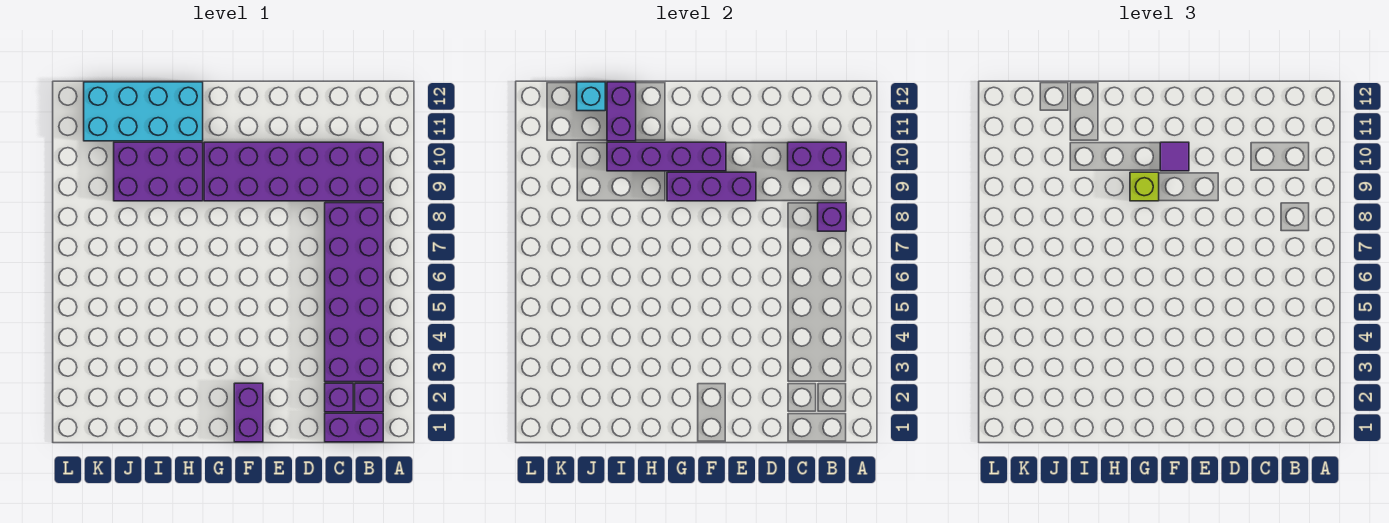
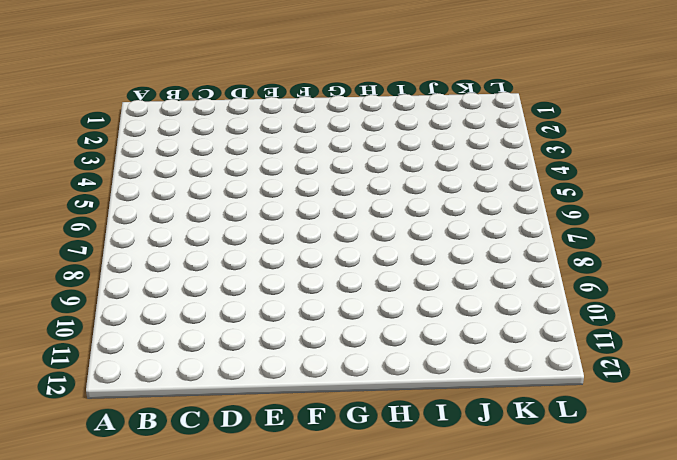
none -> purple brick B1:C1 level 1
none -> purple brick B2 level 1
none -> purple brick B3:C8 level 1

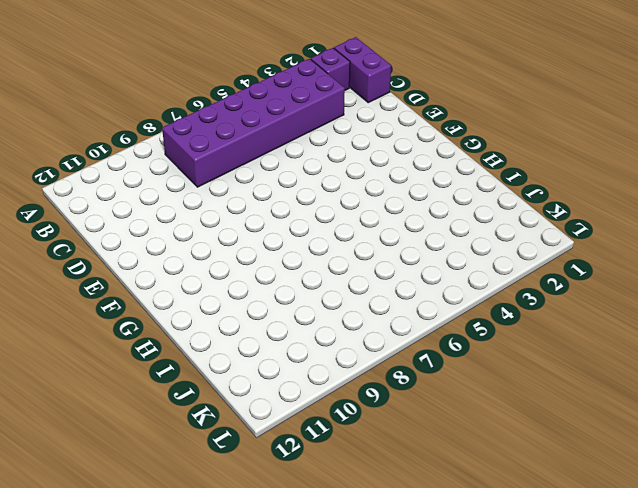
none -> purple brick B9:G10 level 1
none -> purple brick C2 level 1
none -> purple brick F1:F2 level 1

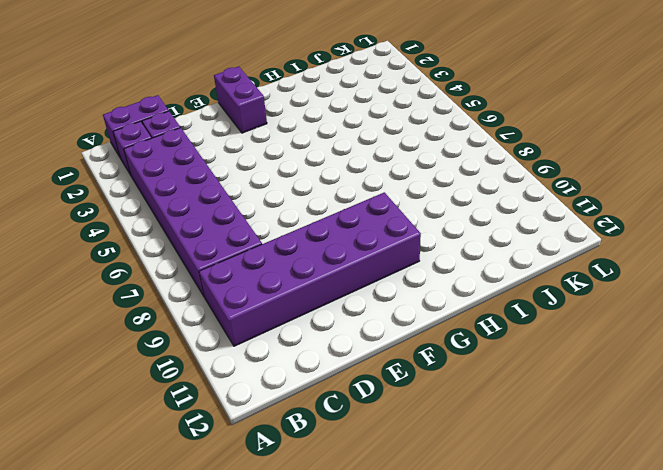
none -> purple brick H9:J10 level 1
none -> cyan brick H11:K12 level 1
none -> purple brick B8 level 2

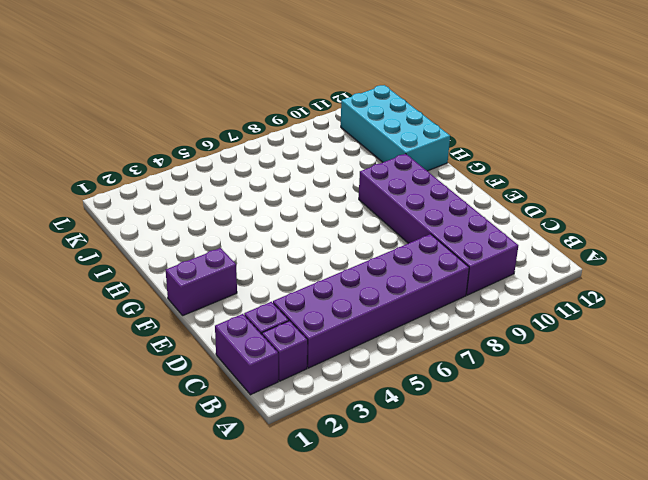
none -> purple brick H9:J10 level 1
none -> purple brick B8 level 2
none -> purple brick B10:C10 level 2

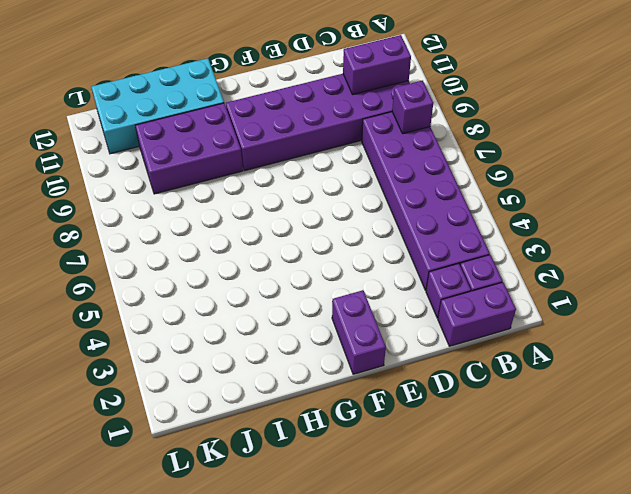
none -> purple brick E9:G9 level 2
none -> purple brick F10:I10 level 2
none -> purple brick I11:I12 level 2

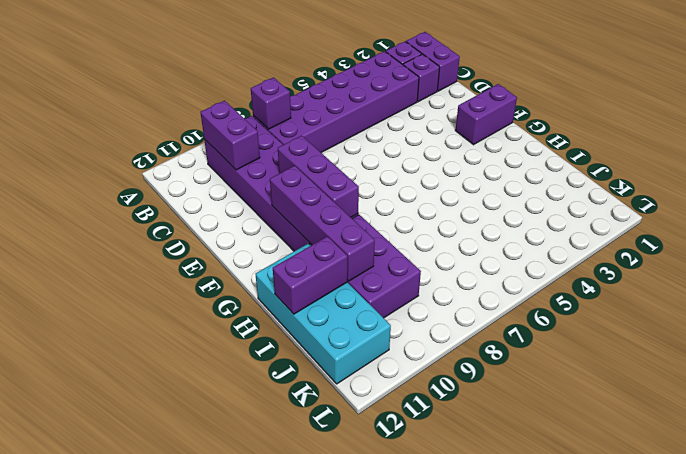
none -> cyan brick J12 level 2
none -> purple tile F10 level 3
none -> lime brick G9 level 3

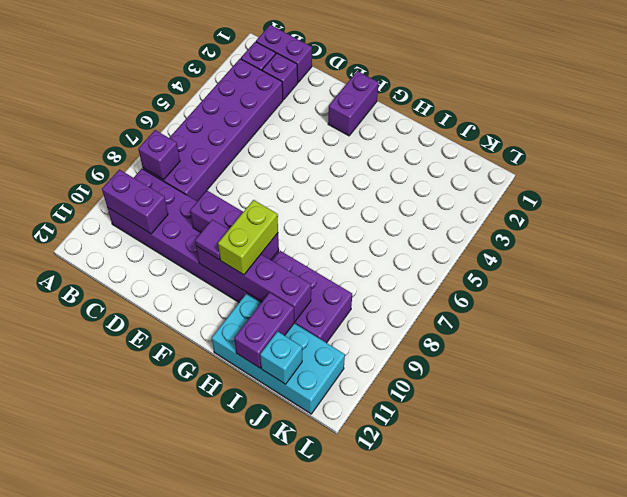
lime brick G9:G10 level 3 -> lime brick G9 level 3

